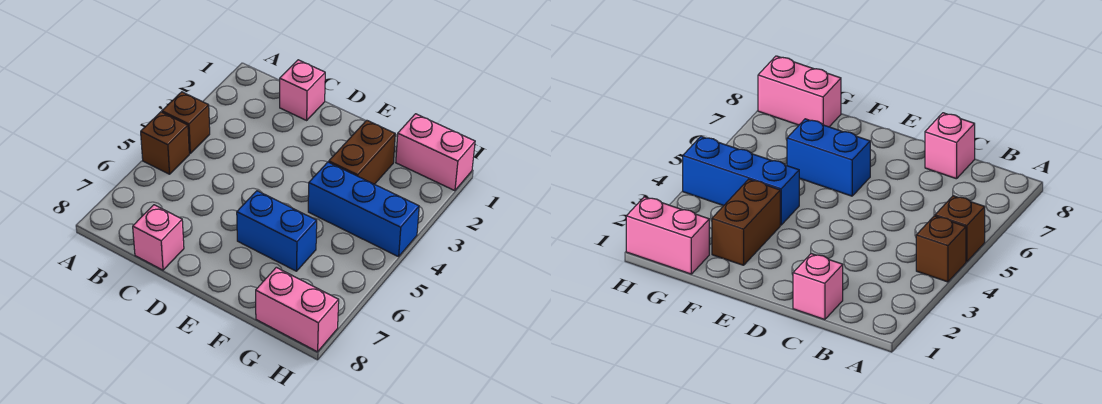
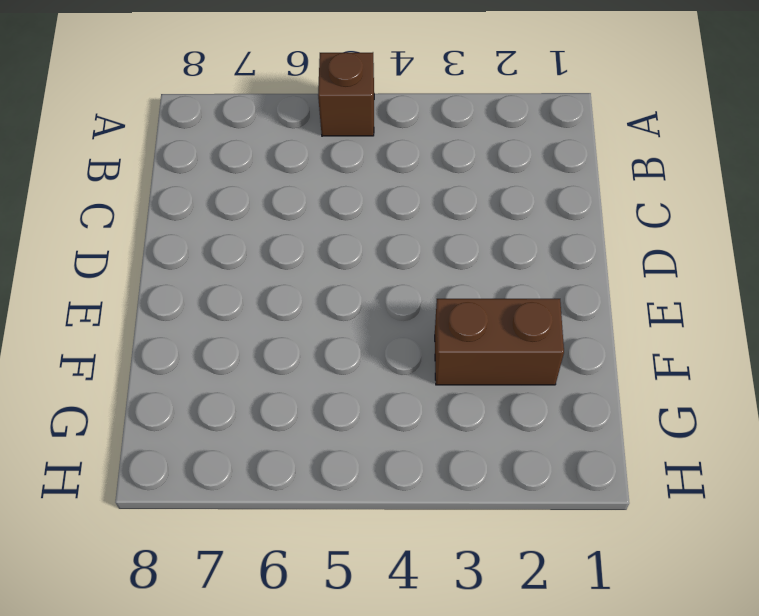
none -> brown brick A4 level 1
none -> pink brick C1 level 1

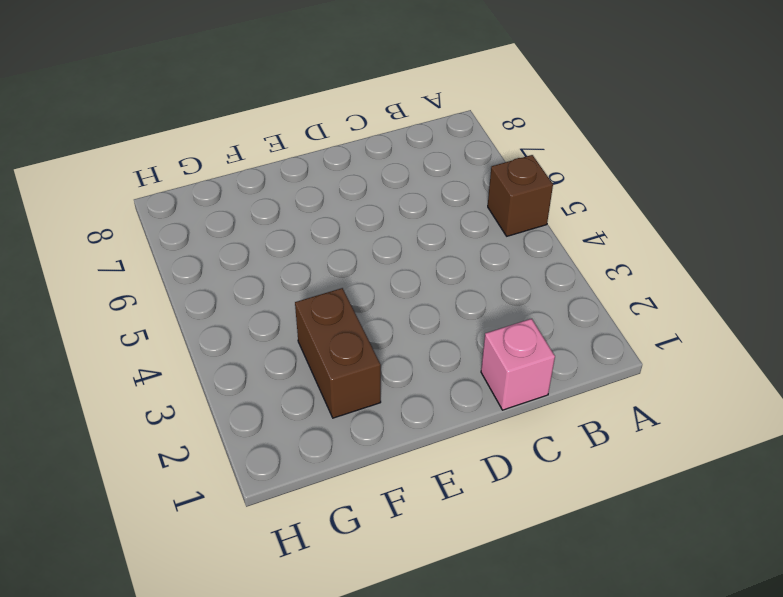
none -> brown brick A4 level 1
none -> pink brick C8 level 1

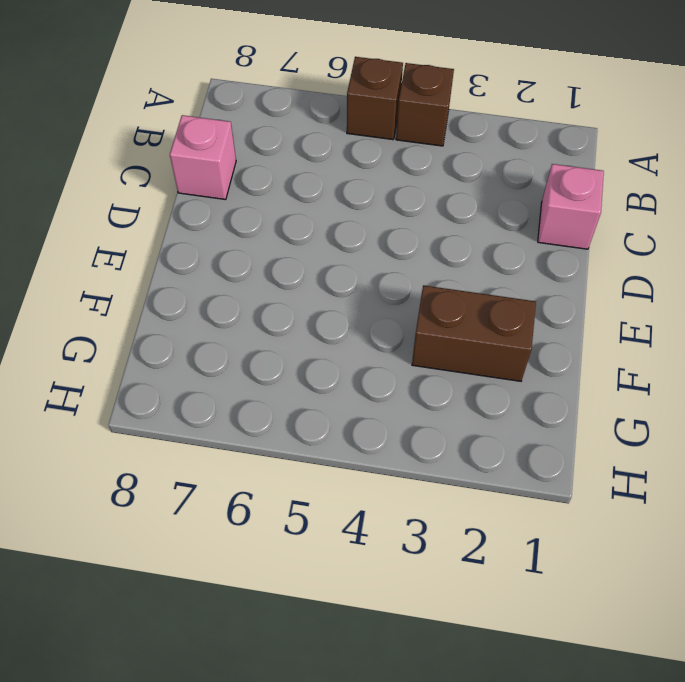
none -> blue brick E6:F6 level 1
none -> blue brick F4:H4 level 1

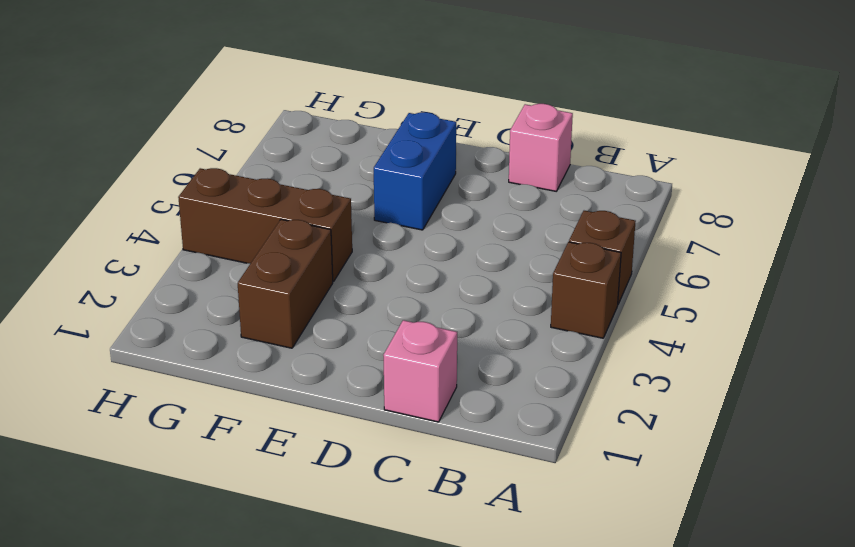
blue brick E6:E7 level 1 -> blue brick E6:F6 level 1
brown brick F4:H4 level 1 -> blue brick F4:H4 level 1
none -> pink brick G1:H1 level 1
none -> pink brick G8:H8 level 1

